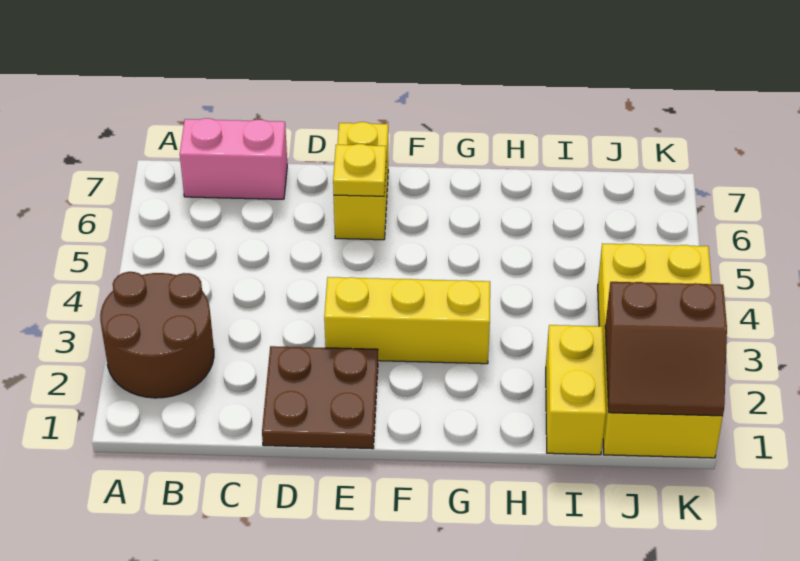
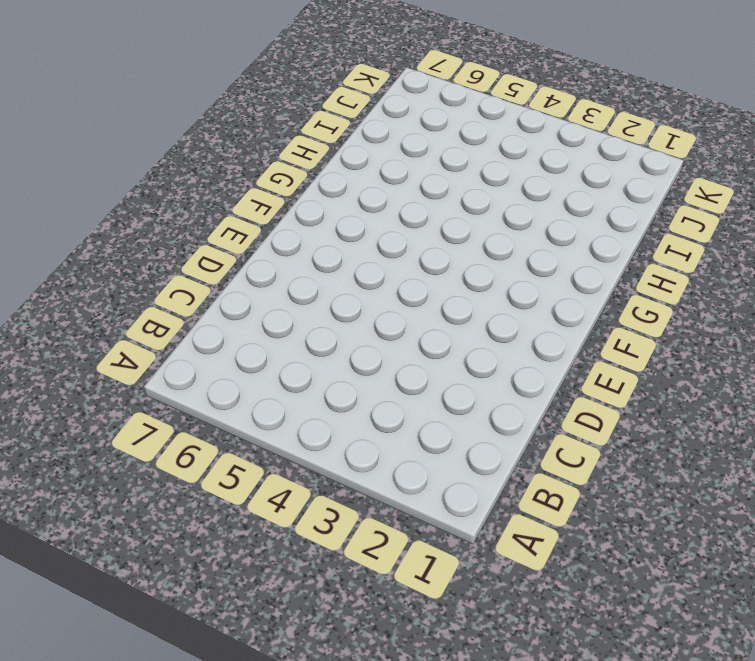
none -> brown round brick A2:B3 level 1
none -> pink brick B7:C7 level 1

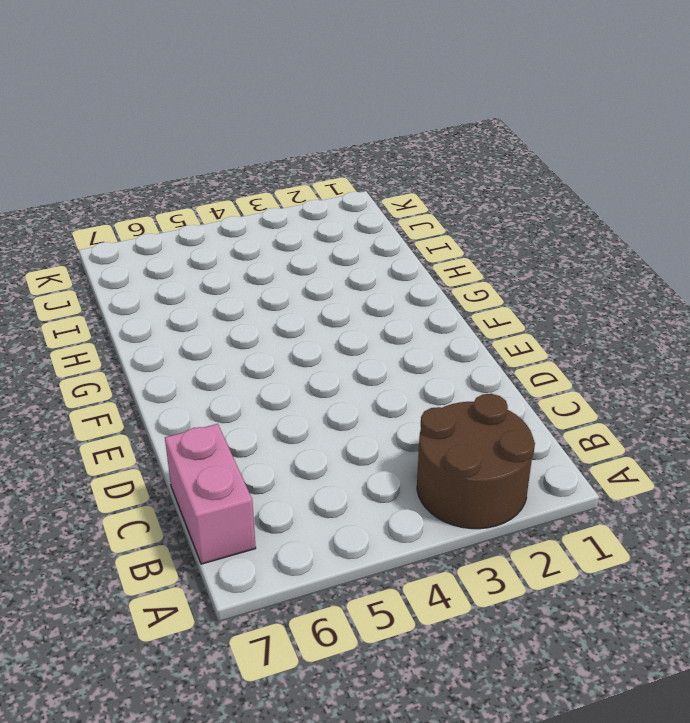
none -> brown plate D1:E2 level 1
none -> yellow brick E3:G3 level 1

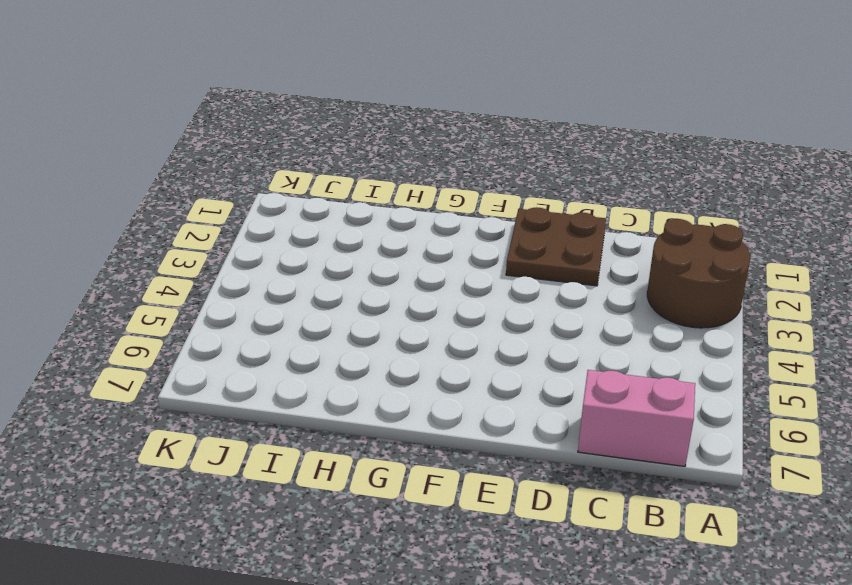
none -> yellow brick E3:G3 level 1
none -> yellow brick E6:E7 level 1

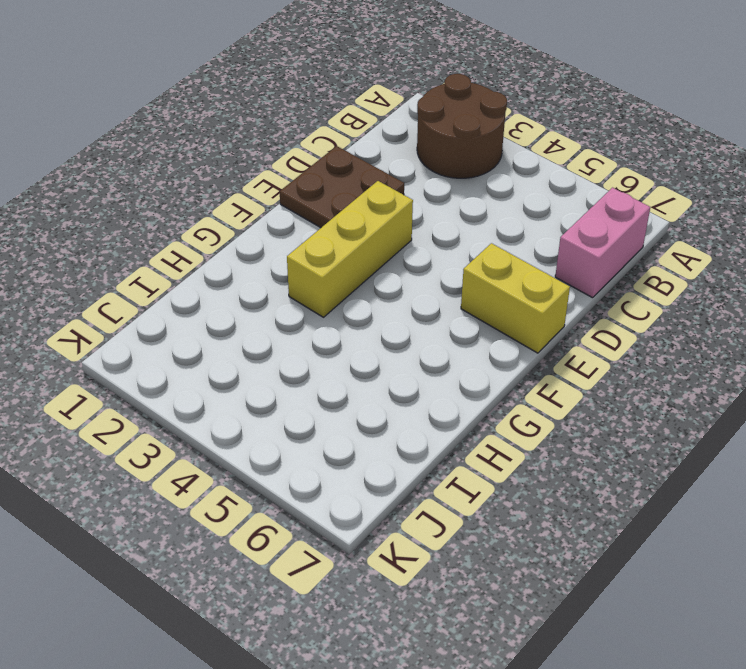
none -> yellow brick I1:I2 level 1
none -> yellow brick J1:K4 level 1

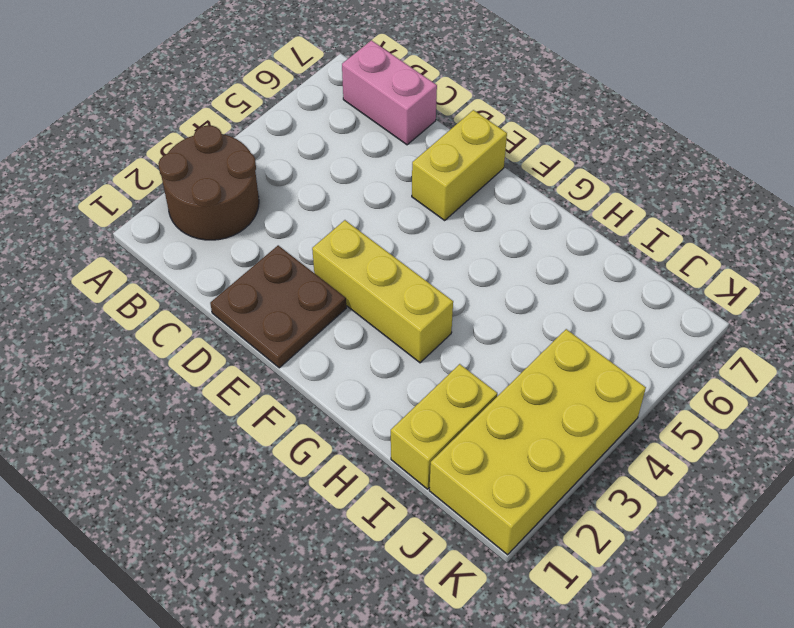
none -> yellow plate E6 level 2
none -> brown slope J1:K2 level 2 top 2

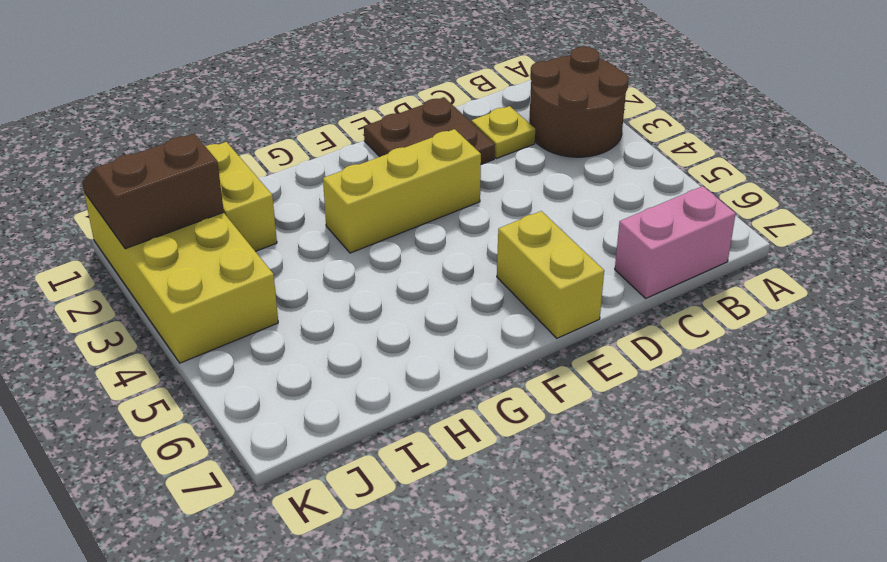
yellow plate C2 level 1 -> yellow plate E6 level 2

